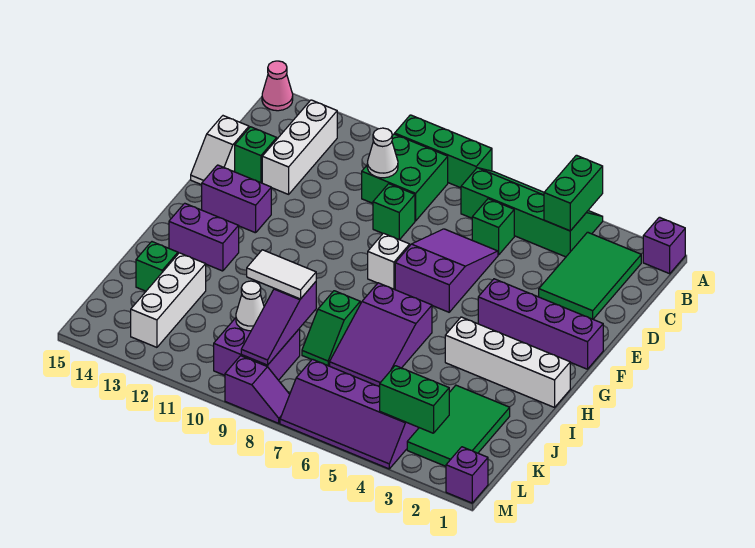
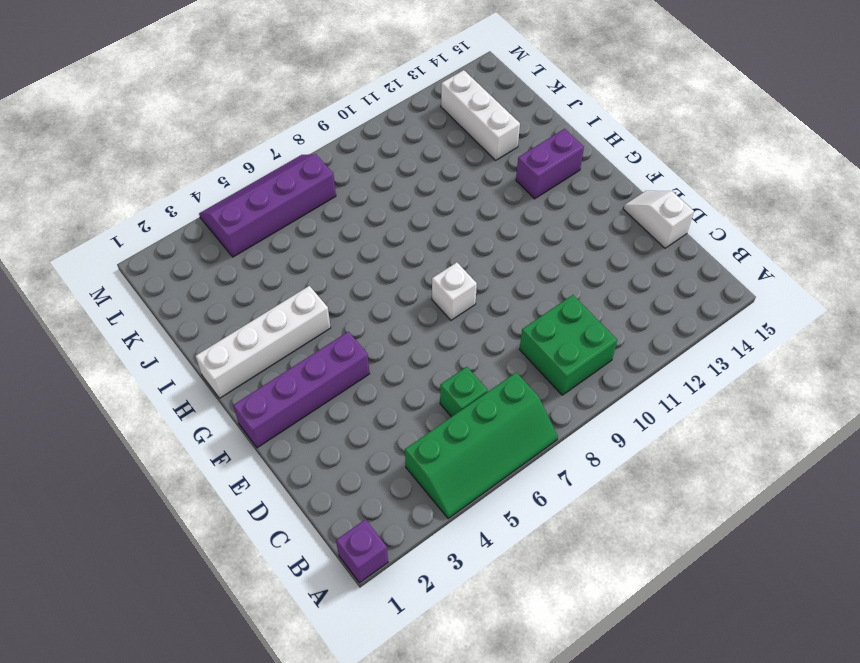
none -> green brick A8:A10 level 1
none -> pink cone A15 level 1
none -> green tile B2:D3 level 1
none -> white brick B13:D13 level 1

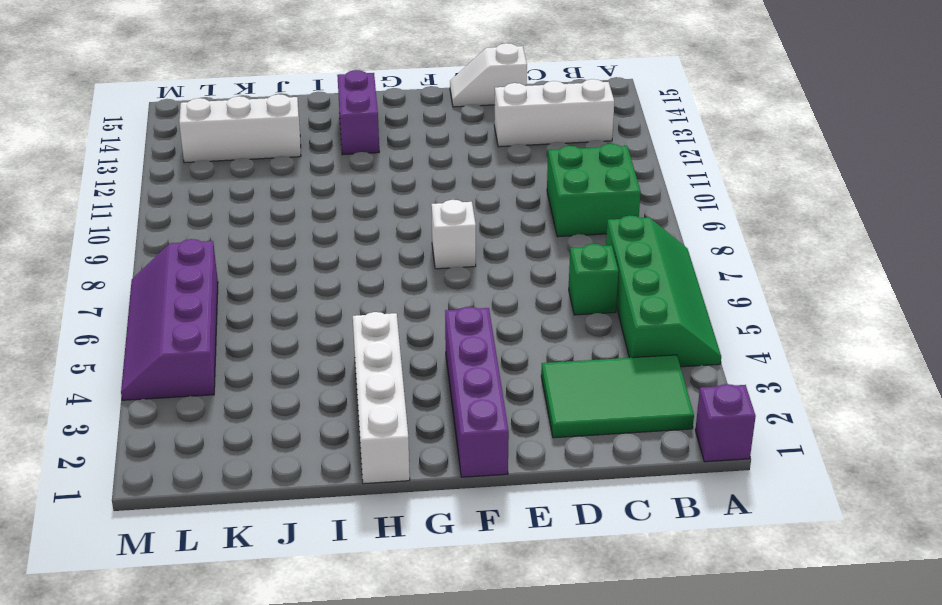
none -> green brick A8:A10 level 1
none -> pink cone A15 level 1
none -> purple slope D6:F7 level 1 top F
none -> green brick D9 level 1

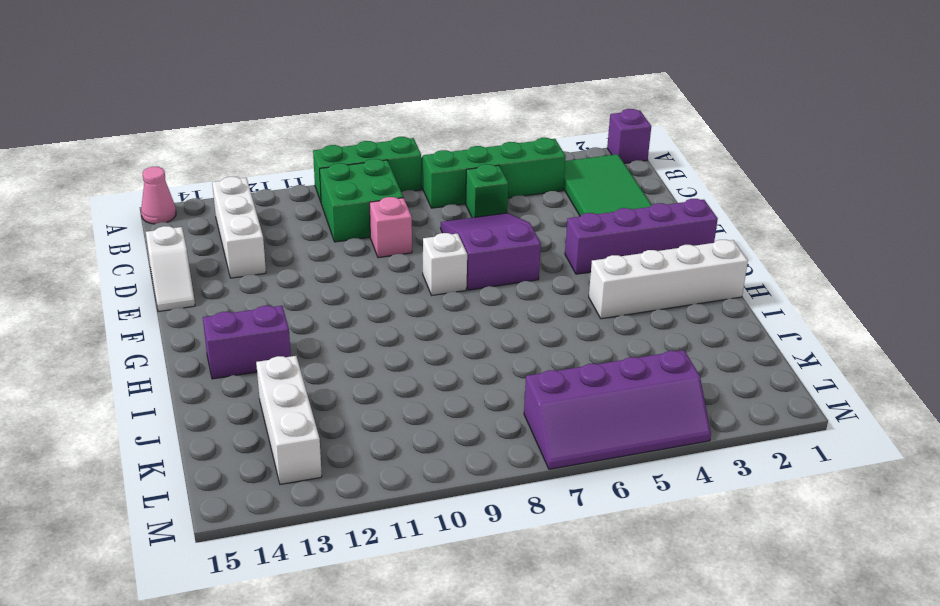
pink brick D9 level 1 -> green brick D9 level 1
none -> green brick D14 level 1
none -> purple brick F13:F14 level 1
none -> purple slope H6:J7 level 1 top H
none -> green slope I8:J8 level 1 top I

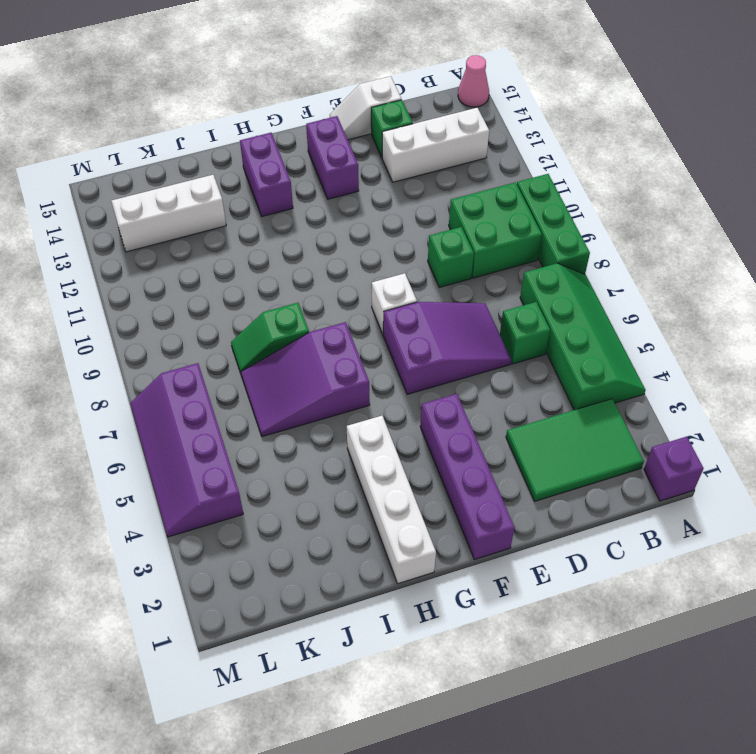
none -> green tile J2:L3 level 1
none -> green brick J14 level 1
none -> purple brick K9:L10 level 1
none -> purple brick M1 level 1

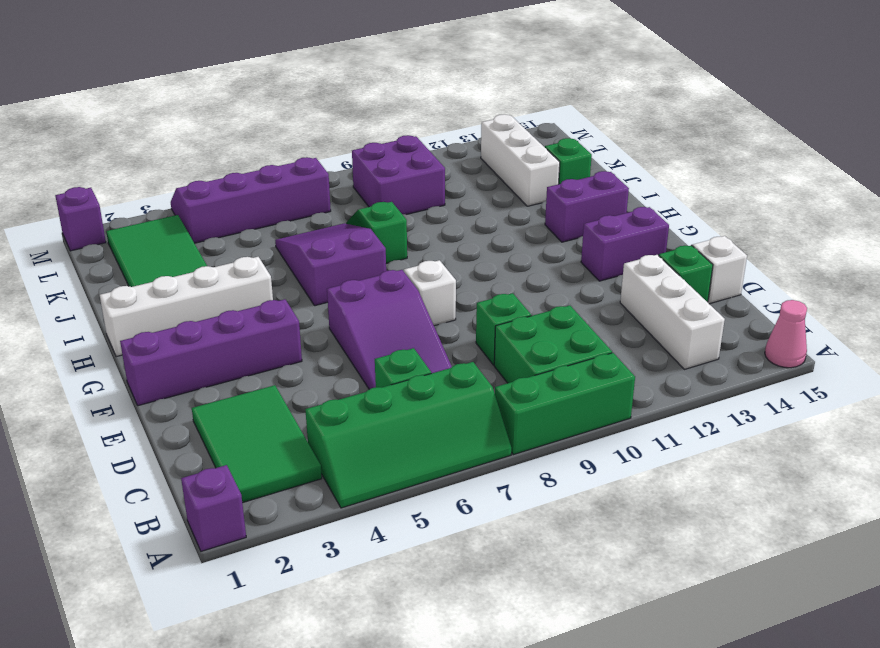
none -> purple slope M8:M9 level 1 top 9
none -> green brick A4:B4 level 2
none -> white cone C10 level 2
none -> purple slope J9:L9 level 2 top J

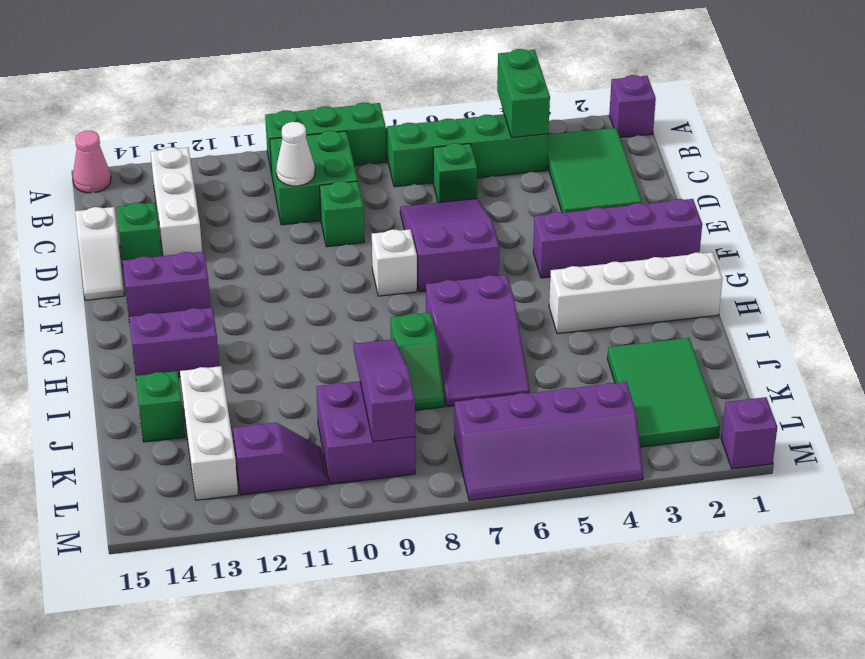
purple slope J9:L9 level 2 top L -> purple slope J9:L9 level 2 top J
purple slope L11:L12 level 1 top 12 -> purple slope M8:M9 level 1 top 9
none -> white cone K10 level 2
none -> green brick L3:L4 level 2
none -> white tile J9:J10 level 3

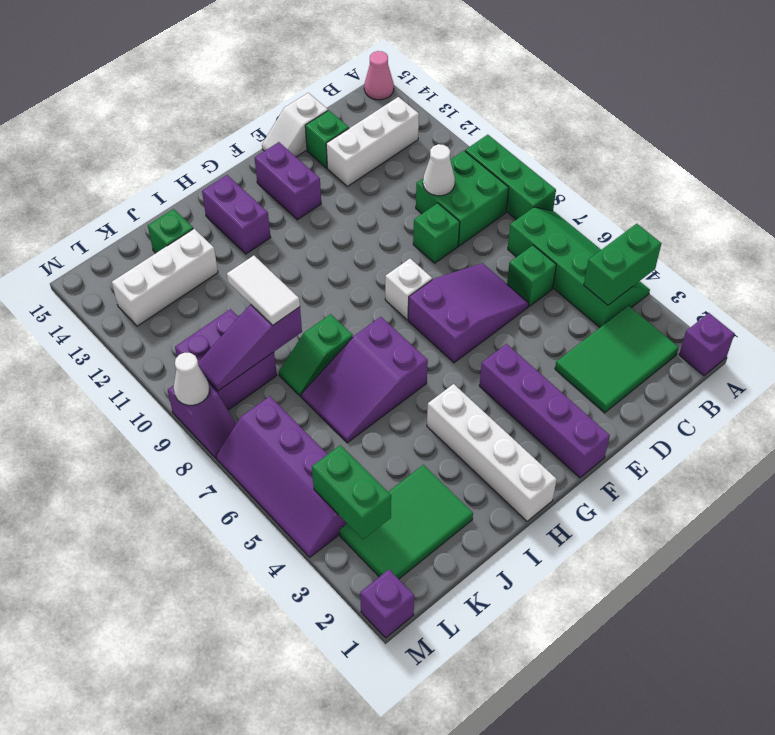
white cone M9 level 2 -> white cone K10 level 2

